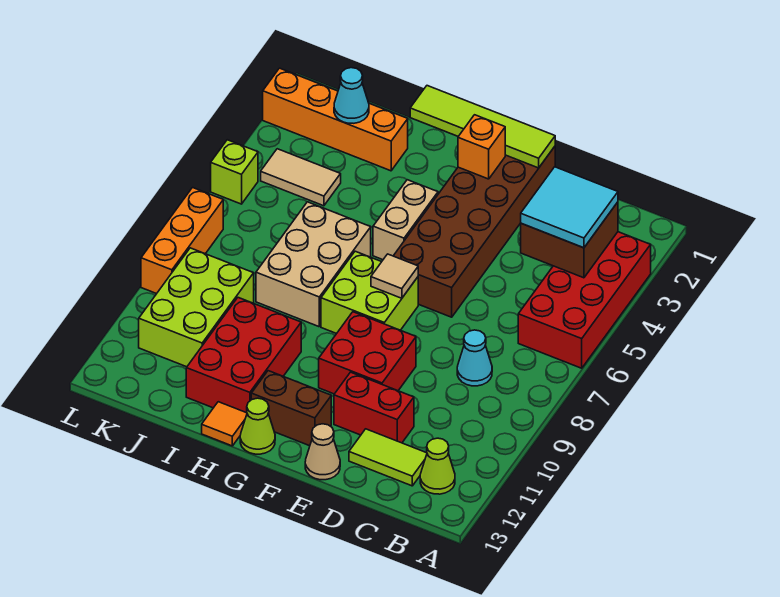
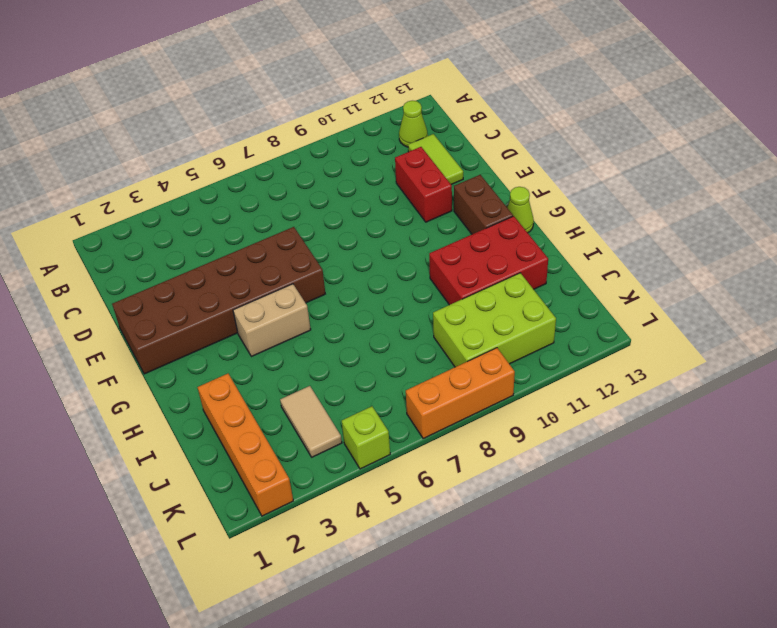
none -> red brick A3:B6 level 1
none -> cyan cone C8 level 1
none -> red brick E9:F10 level 1

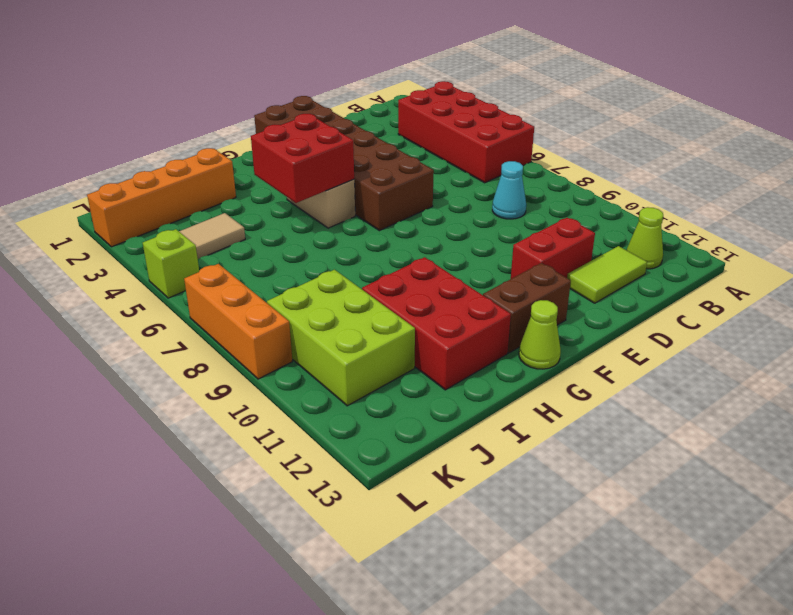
red brick G4:H5 level 2 -> red brick E9:F10 level 1
none -> tan cone E13 level 1
none -> lime brick F7:G8 level 1
none -> tan brick H6:I8 level 1

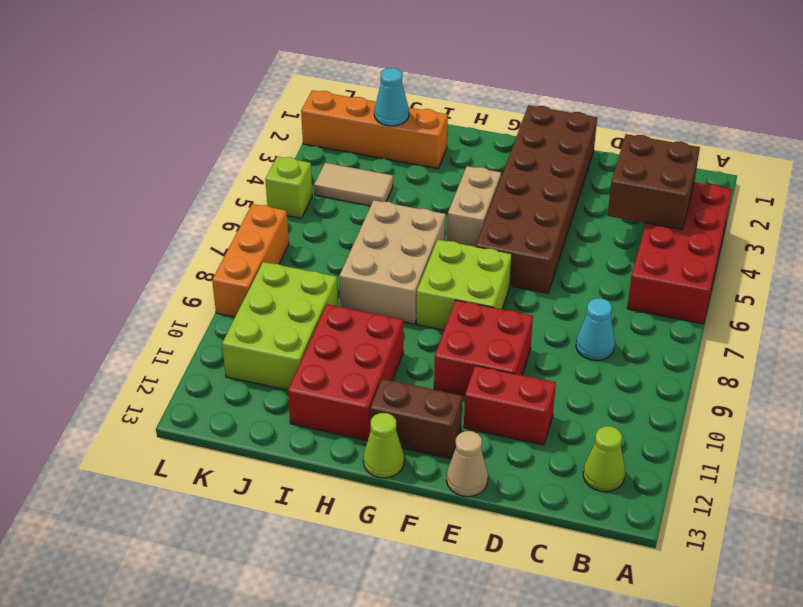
none -> lime tile C12:D12 level 1
none -> orange tile H13 level 1
none -> lime tile E1:H1 level 2

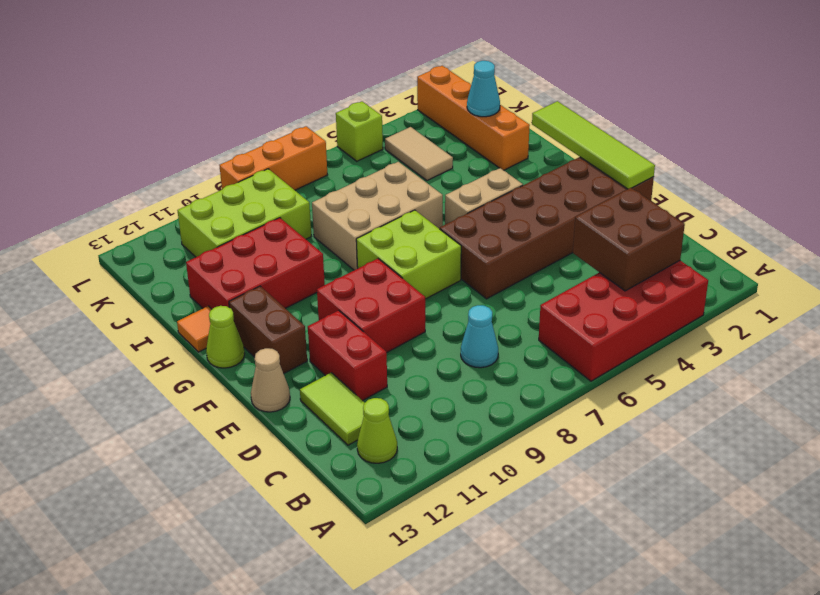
none -> orange brick F2 level 2
none -> tan tile F7 level 2
none -> cyan tile B3:C4 level 3

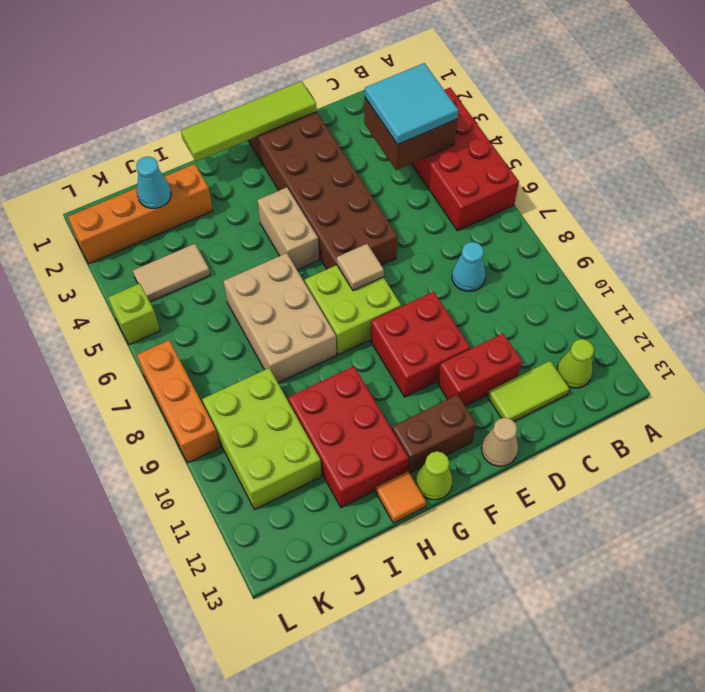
none -> orange brick F2 level 2

